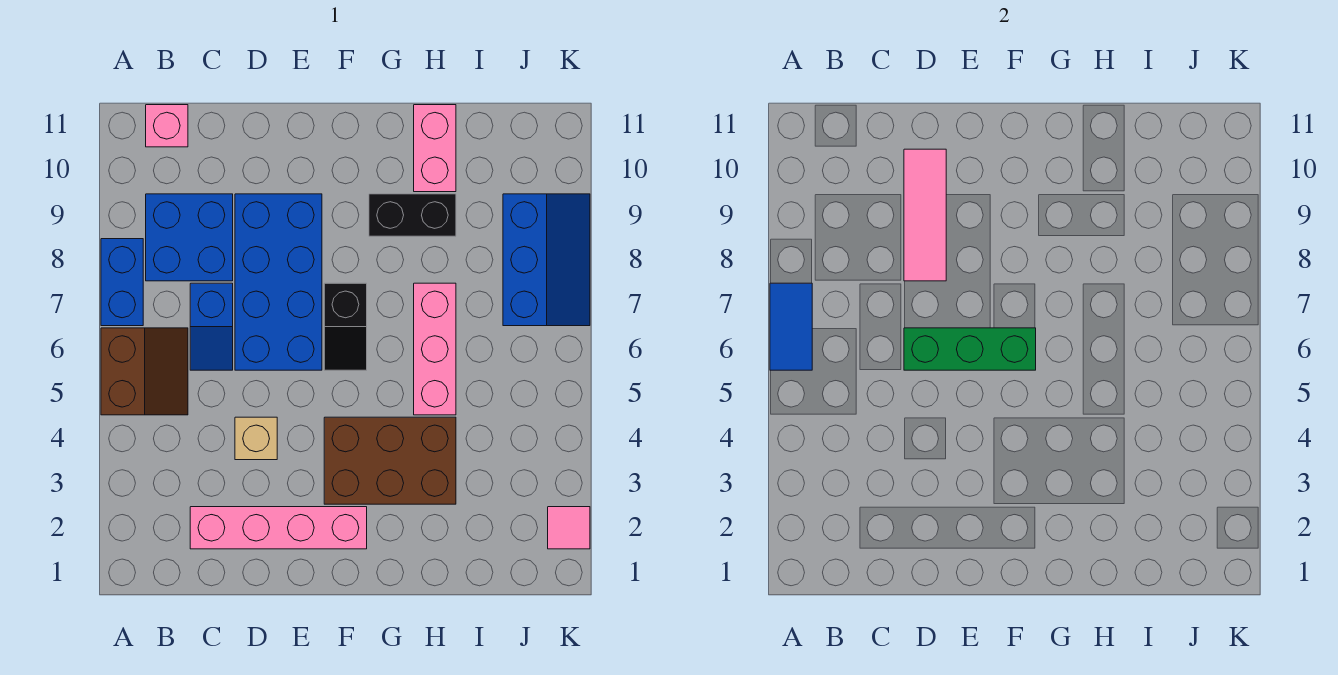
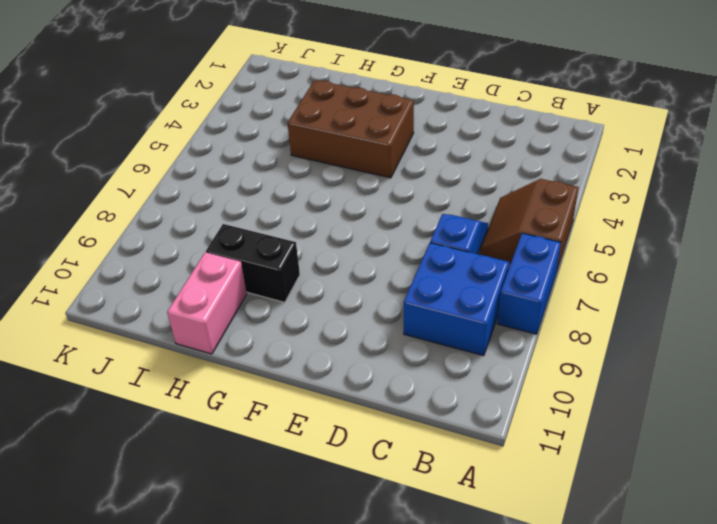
none -> pink brick B11 level 1
none -> pink brick C2:F2 level 1
none -> tan brick D4 level 1

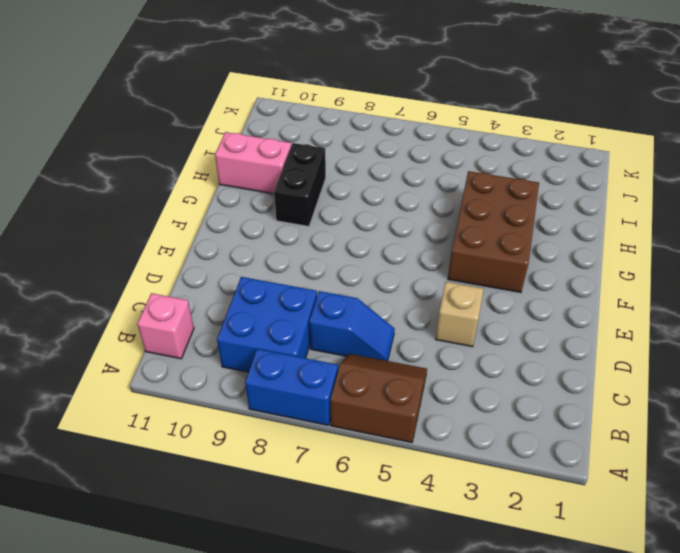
none -> pink brick C2:F2 level 1
none -> blue brick D6:E9 level 1
none -> black slope F6:F7 level 1 top 7

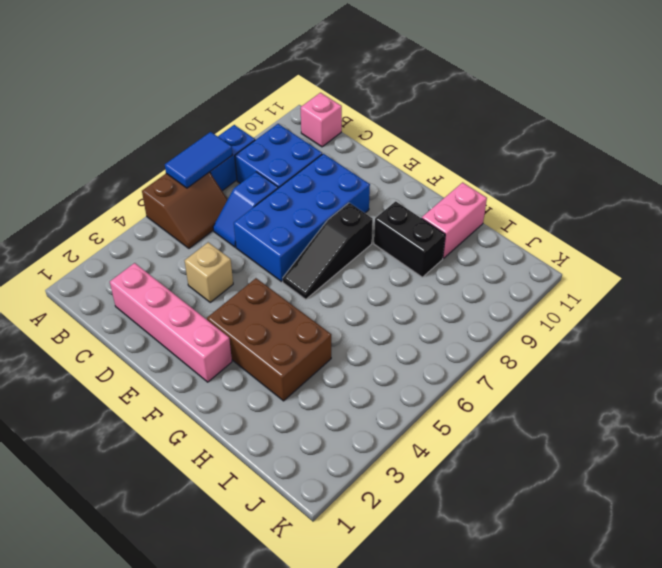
black slope F6:F8 level 1 top 8 -> black slope F6:F7 level 1 top 7
none -> pink brick H5:H7 level 1
none -> blue slope J7:K9 level 1 top J
none -> pink tile K2 level 1

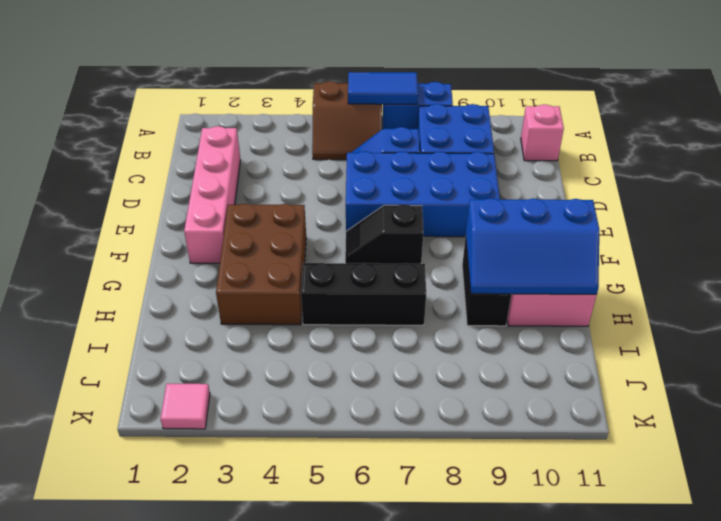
blue slope G9:H11 level 2 top G -> blue slope J7:K9 level 1 top J
black brick H5:H7 level 1 -> pink brick H5:H7 level 1
none -> tan brick D4 level 1
none -> green brick D6:F6 level 2
none -> pink tile D8:D10 level 2

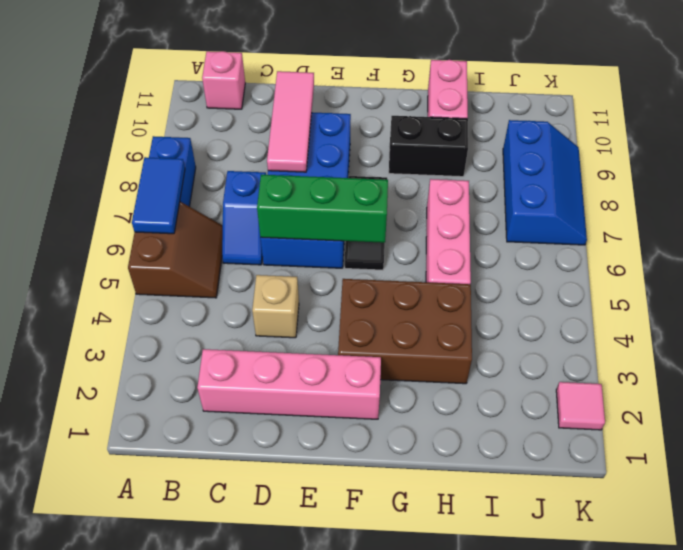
none -> blue brick B8:C9 level 1

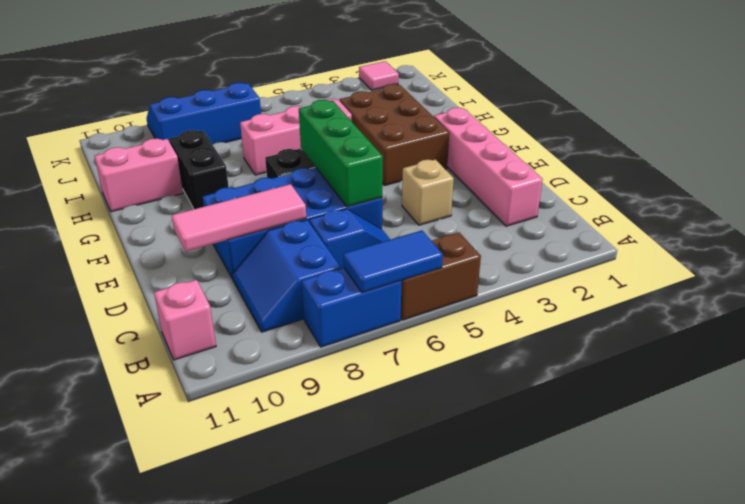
blue slope B8:C9 level 1 top 8 -> blue brick B8:C9 level 1

